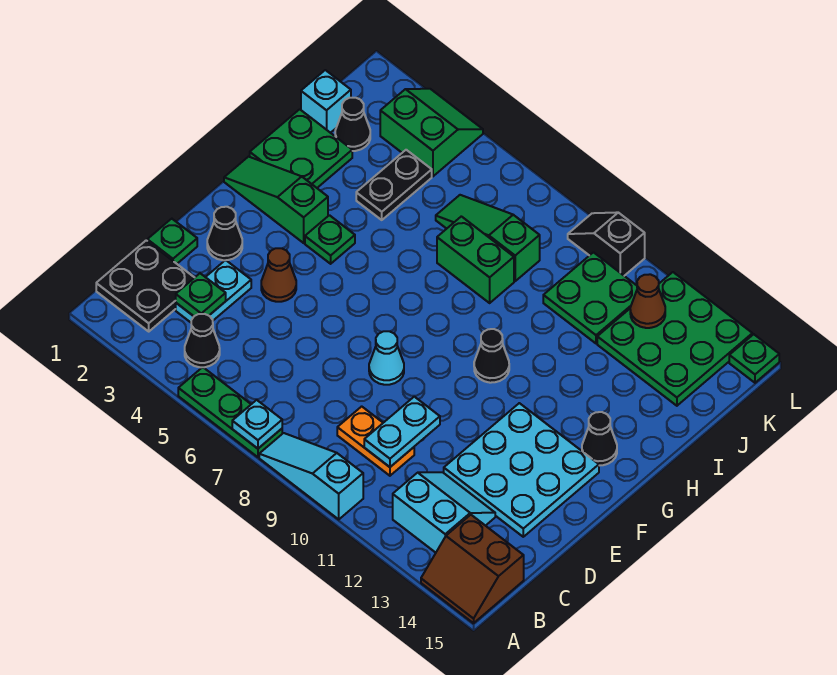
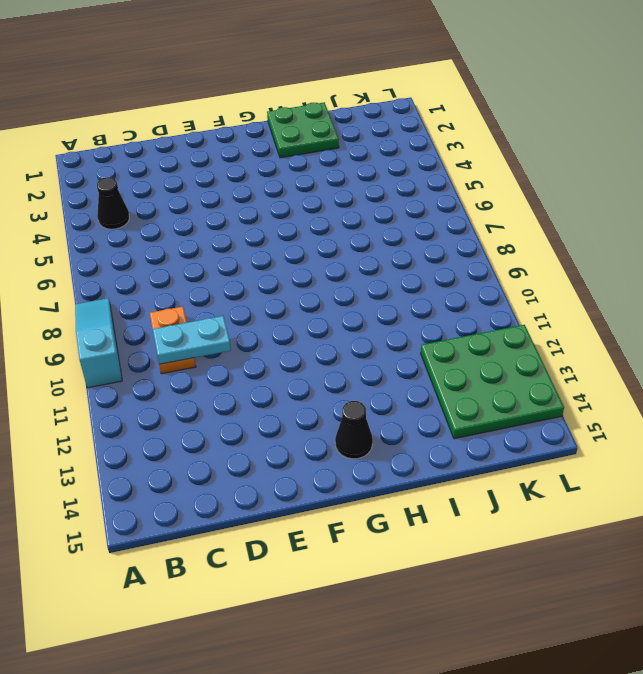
none -> green plate A5:A7 level 1
none -> brown slope A14:B15 level 1 top B
none -> black plate B1:C2 level 1
none -> cyan slope B12:C13 level 1 top B

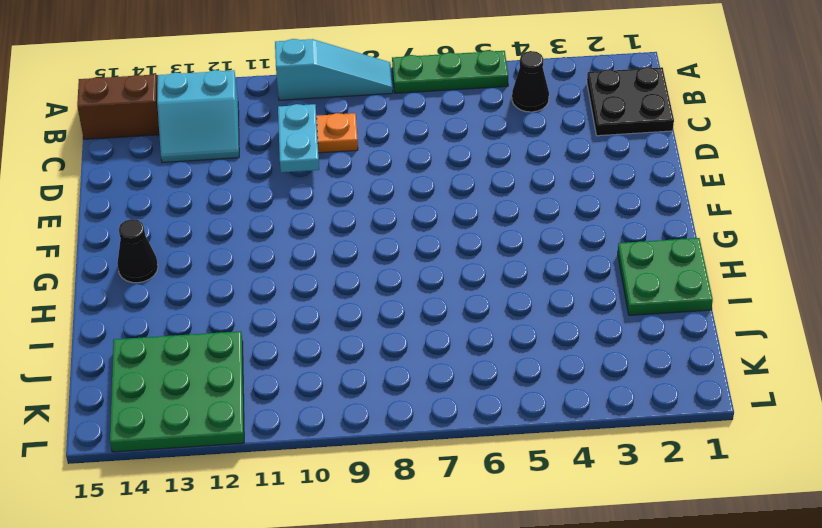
none -> cyan plate C3:D3 level 1
none -> green plate D1 level 1
none -> cyan plate D12:F14 level 1
none -> black cone E2 level 1

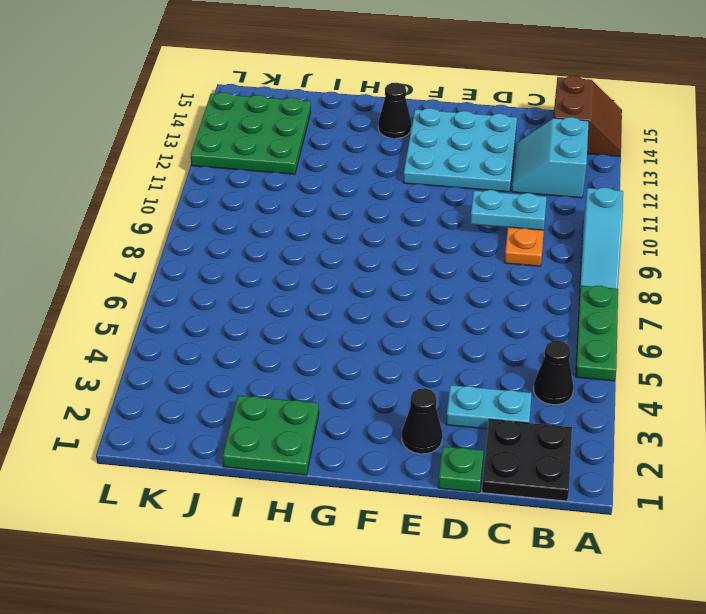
none -> brown cone E4 level 1
none -> cyan cone E8 level 1
none -> green slope G1:G3 level 1 top 3
none -> green plate G4 level 1

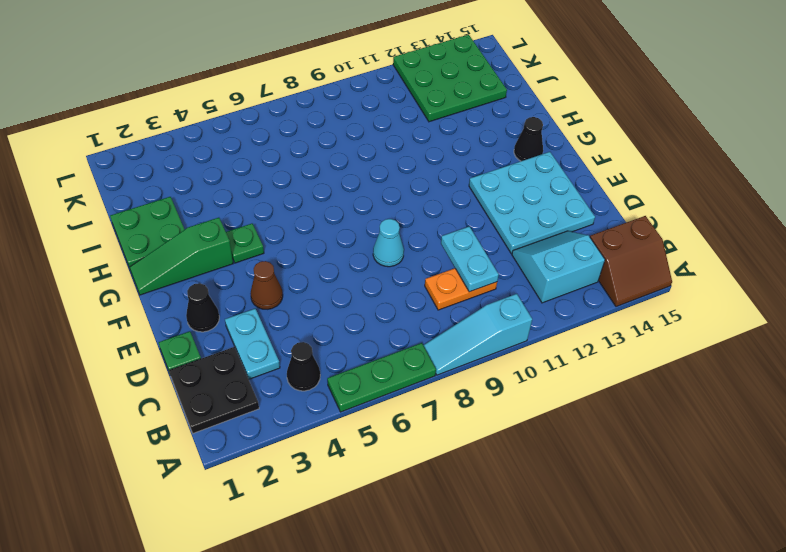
none -> black cone G10 level 1
none -> black plate I4:J4 level 1
none -> green brick I7:I8 level 1
none -> cyan brick J1 level 1

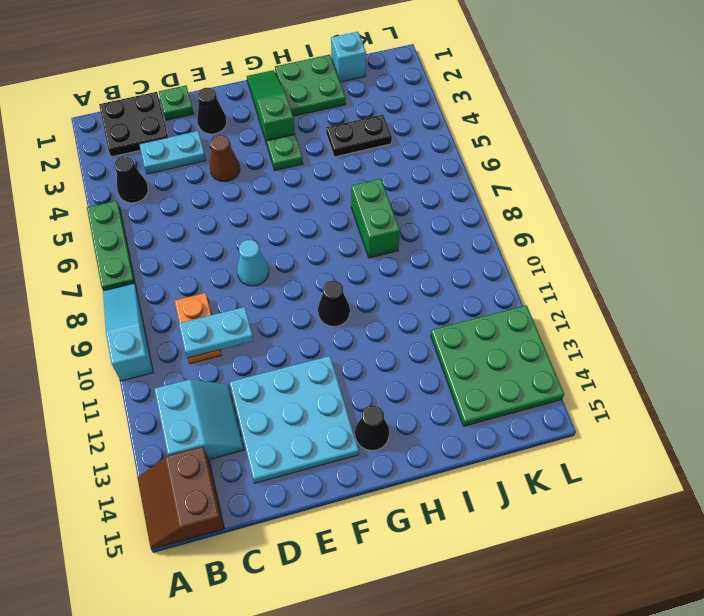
none -> black cone J2 level 1
none -> green slope J6:J8 level 1 top 8
none -> green plate J10:K11 level 1
none -> green slope K3:L4 level 1 top K

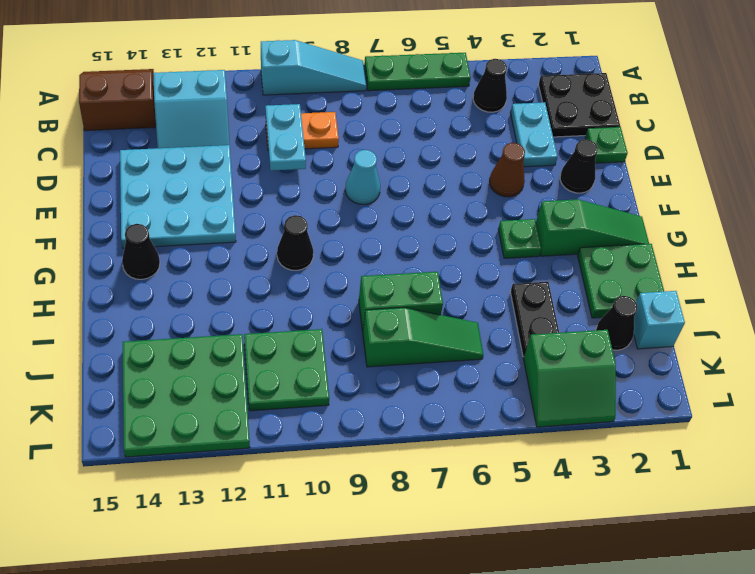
none -> black slope L9:L10 level 1 top 10
none -> green plate L15 level 1
none -> cyan plate A7 level 2
none -> green plate C3 level 2

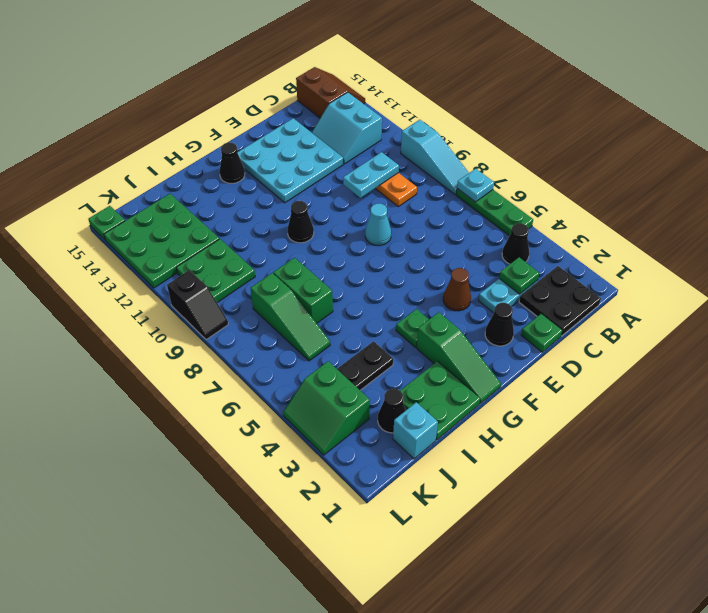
none -> brown cone K12 level 2

